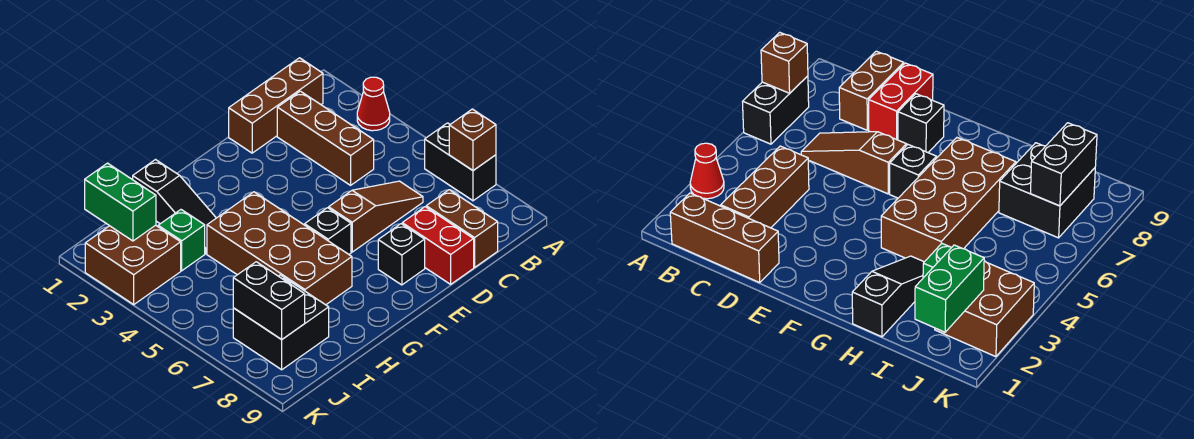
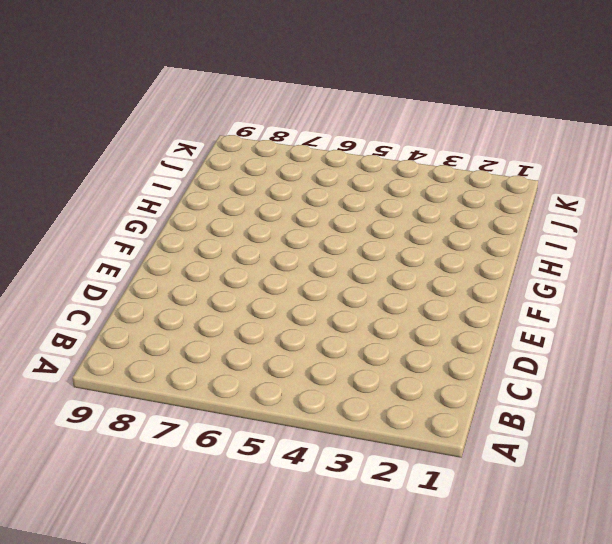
none -> red cone A3 level 1
none -> black brick A6:A7 level 1
none -> brown brick B1:D1 level 1

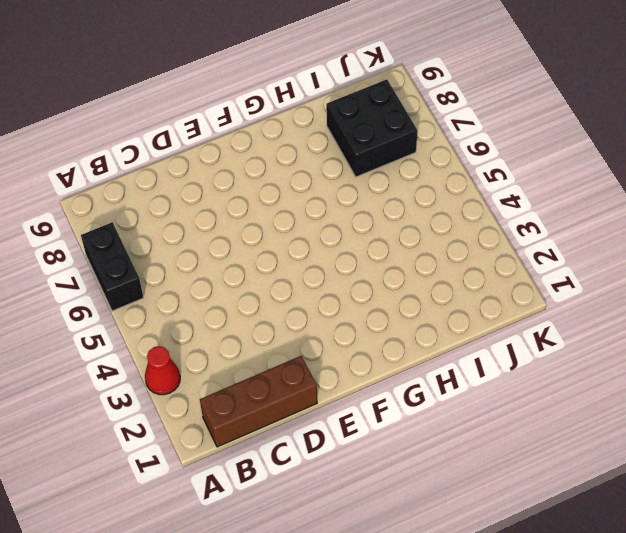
none -> brown brick C2:C4 level 1
none -> brown slope C6:E6 level 1 top E
none -> brown brick C8:C9 level 1

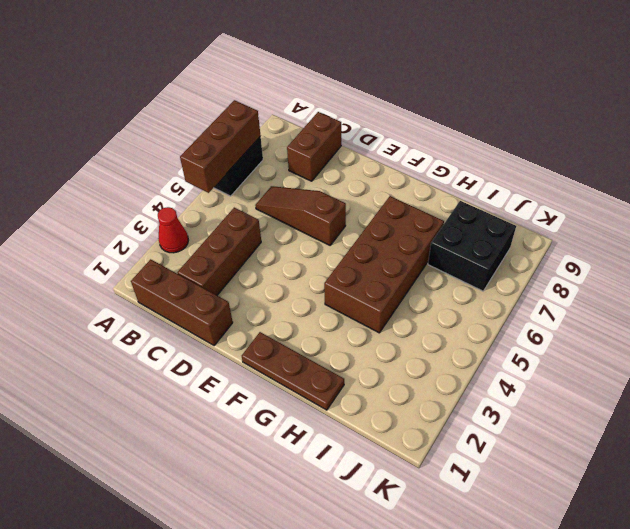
brown brick A5:A7 level 2 -> brown brick A7 level 2
brown plate F1:H1 level 1 -> black slope H1:H3 level 1 top 1
none -> red brick D8:D9 level 1
none -> black brick E8 level 1
none -> black brick F6 level 1

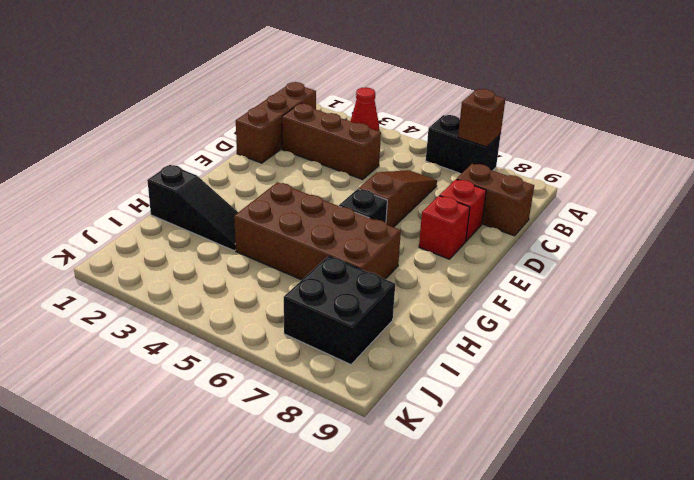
red brick D8 level 1 -> red brick D8:D9 level 1
red brick E8 level 1 -> black brick E8 level 1
none -> green brick I3 level 1
none -> brown brick J2:K3 level 1
none -> green brick J1:J2 level 2

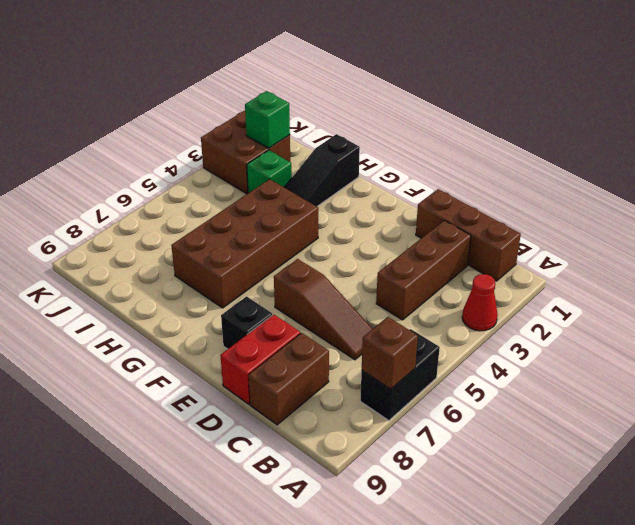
green brick J2 level 2 -> green brick J1:J2 level 2
none -> black brick F6 level 1
none -> black brick I7:J8 level 1
none -> black brick J7:J8 level 2

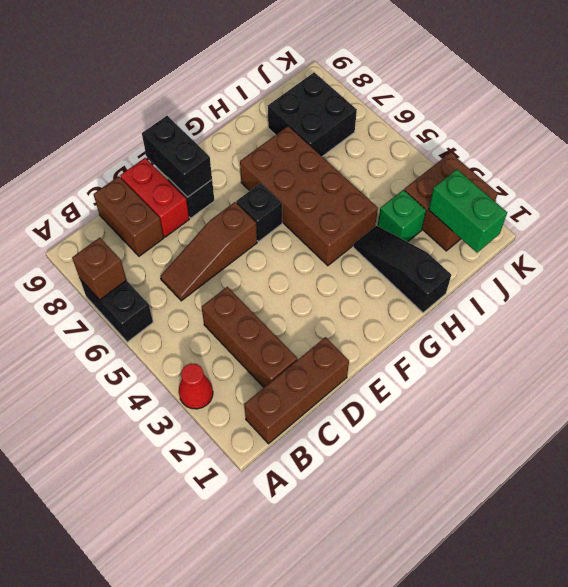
black brick E8:E9 level 2 -> black brick J7:J8 level 2

